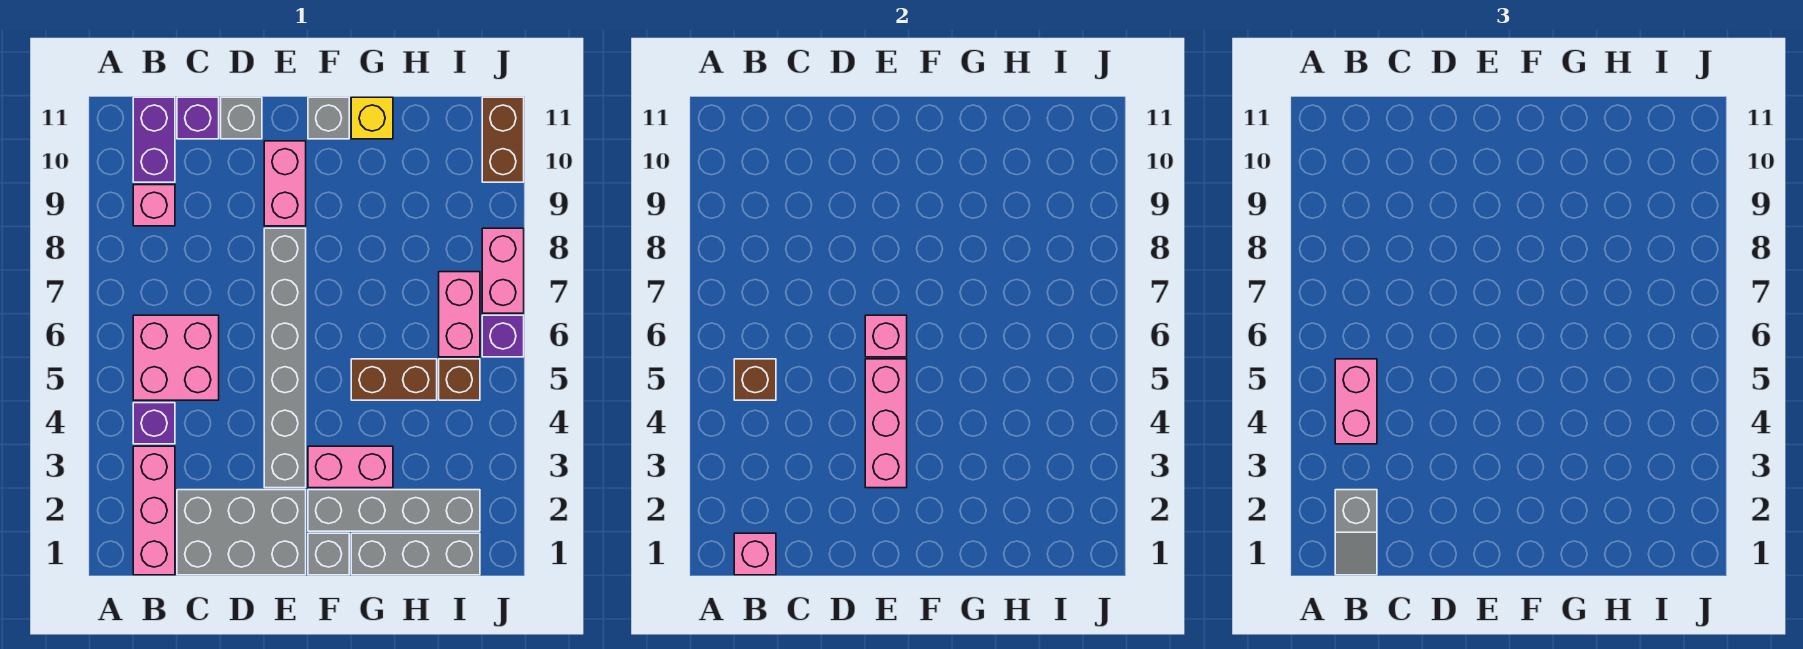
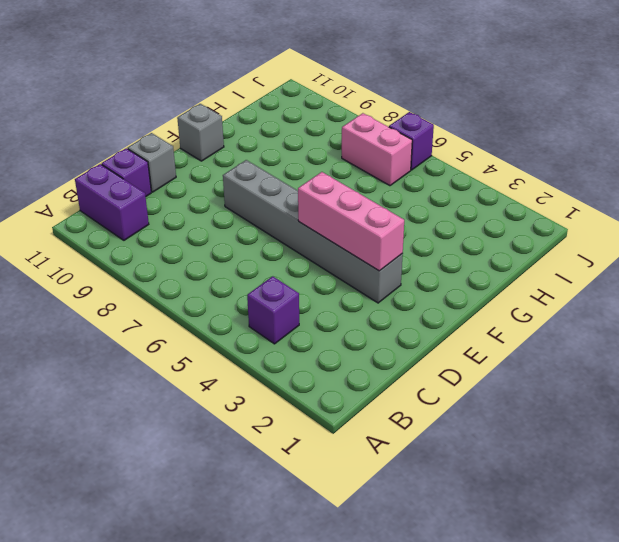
none -> pink brick B1:B3 level 1
none -> pink brick B5:C6 level 1
none -> pink brick B9 level 1

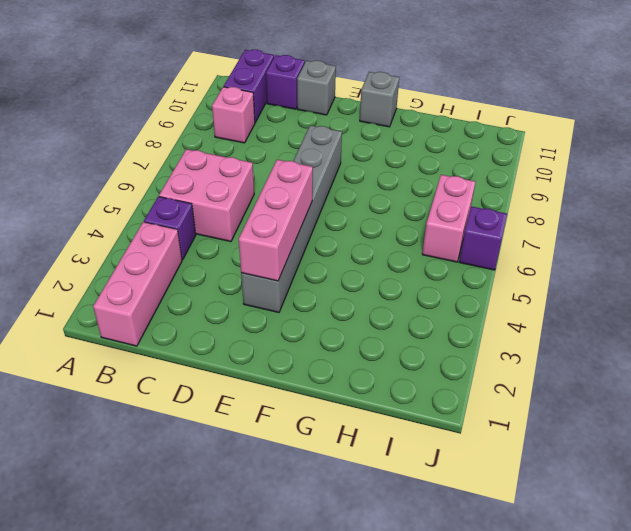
none -> grey brick C1:E2 level 1
none -> pink brick E9:E10 level 1
none -> grey brick F1 level 1

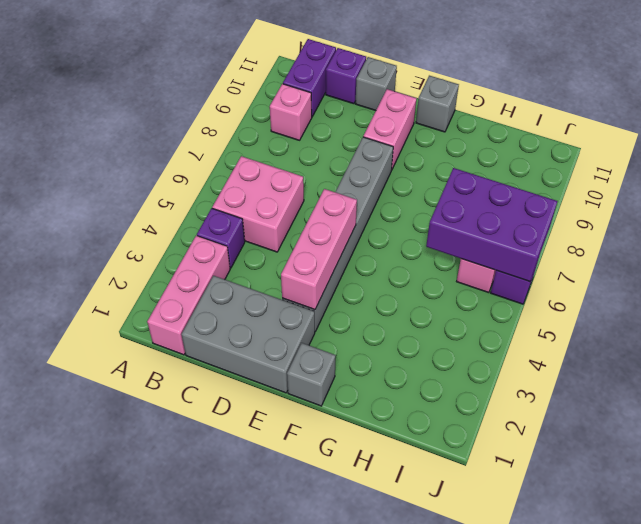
purple brick H6:J7 level 2 -> none
none -> grey brick F2:I2 level 1
none -> pink brick F3:G3 level 1
none -> grey brick G1:I1 level 1

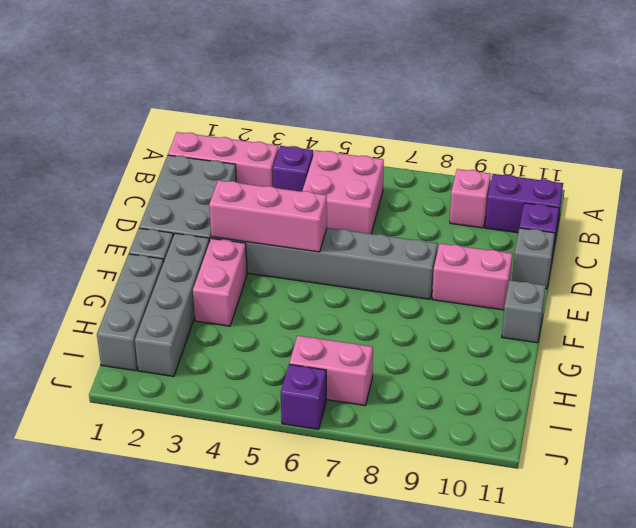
none -> brown brick G5:H5 level 1
none -> yellow brick G11 level 1
none -> brown brick I5 level 1

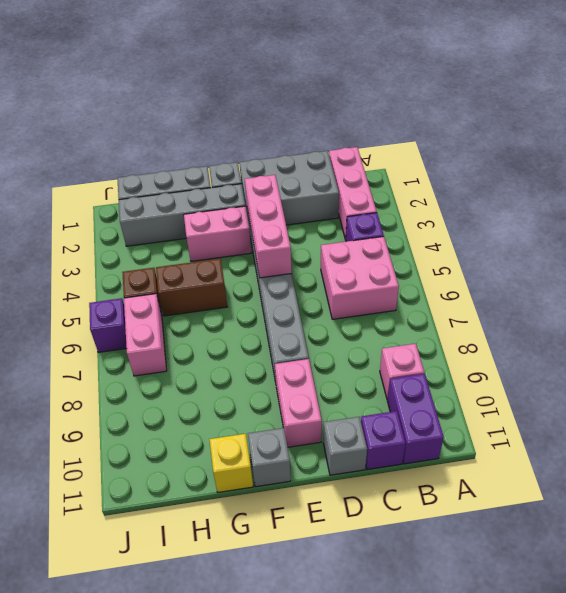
none -> pink brick J7:J8 level 1
none -> brown brick J10:J11 level 1
none -> pink brick B1 level 2

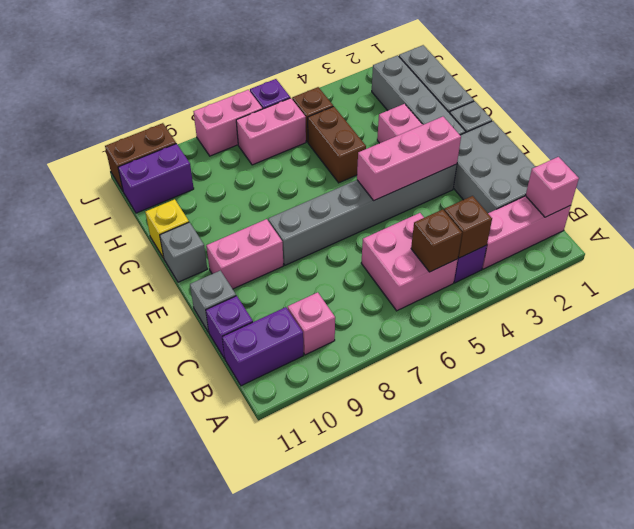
brown brick B4 level 2 -> none
purple brick I10:I11 level 1 -> none
none -> pink brick E6 level 2
none -> grey slope B1:B2 level 3 top 2
none -> pink brick B4:B5 level 3

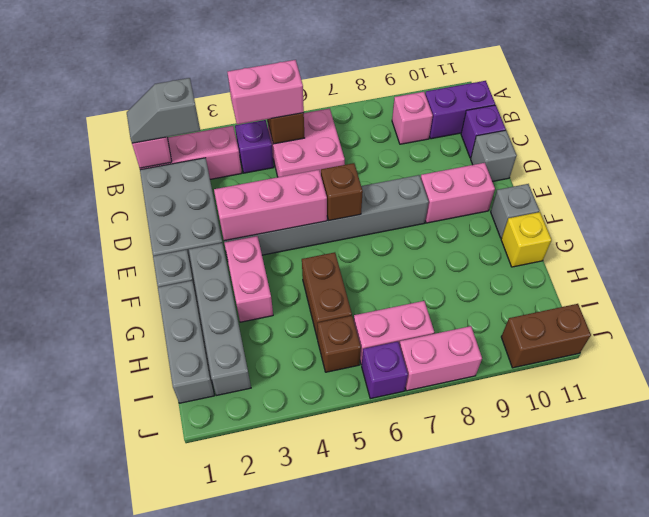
brown brick E6 level 2 -> pink brick E6 level 2

